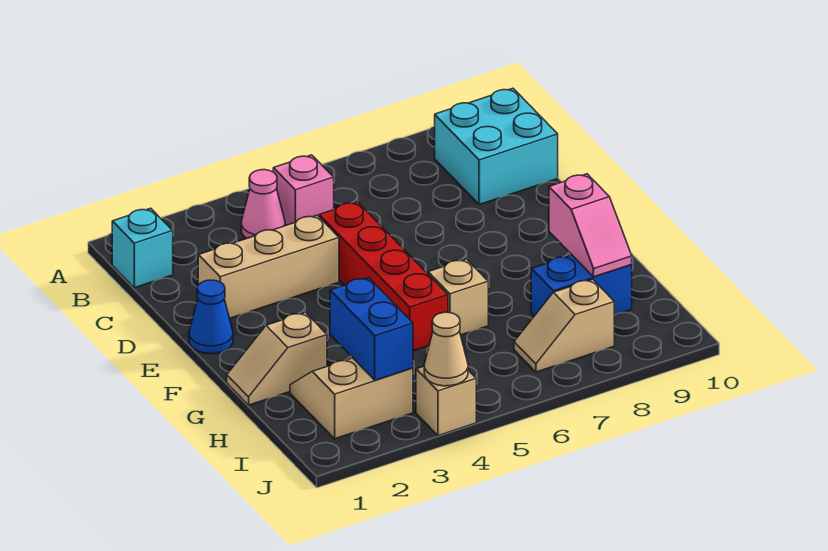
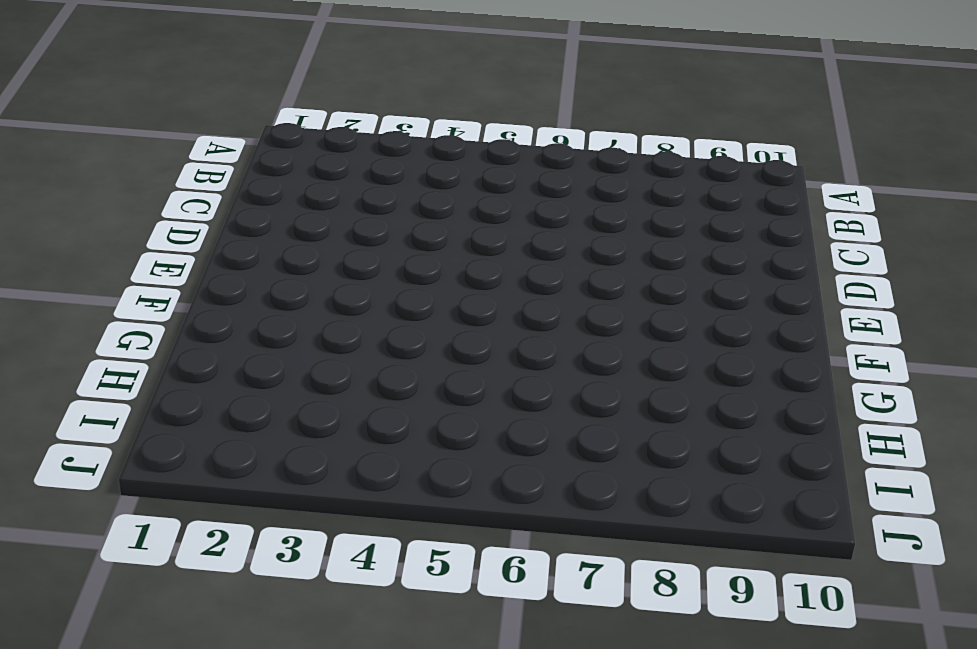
none -> cyan brick B1 level 1
none -> pink cone B4 level 1
none -> pink brick B5 level 1

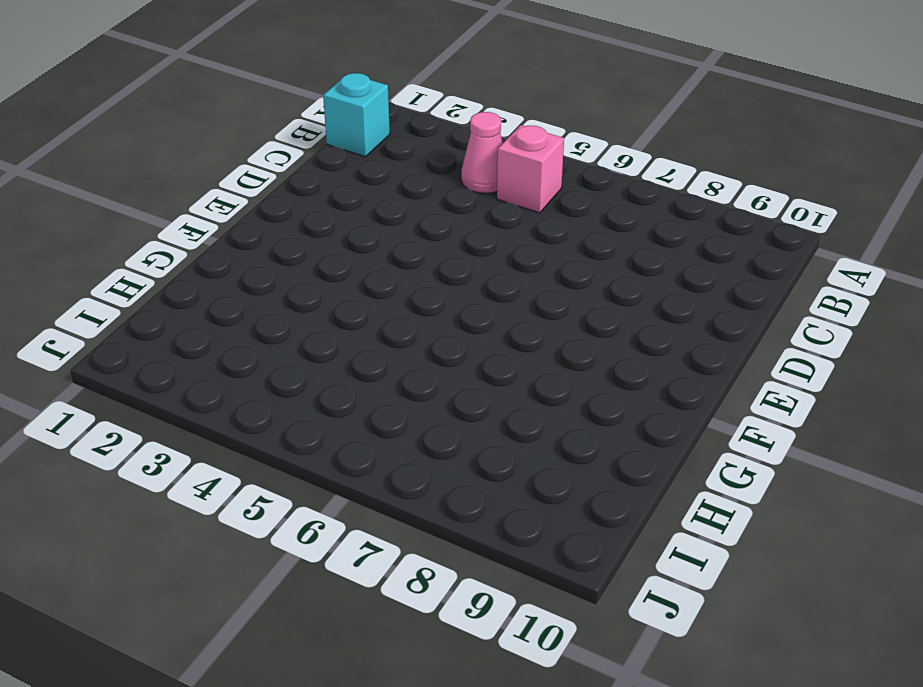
none -> cyan brick B9:C10 level 1
none -> tan brick D2:D4 level 1
none -> red brick D5:G5 level 1

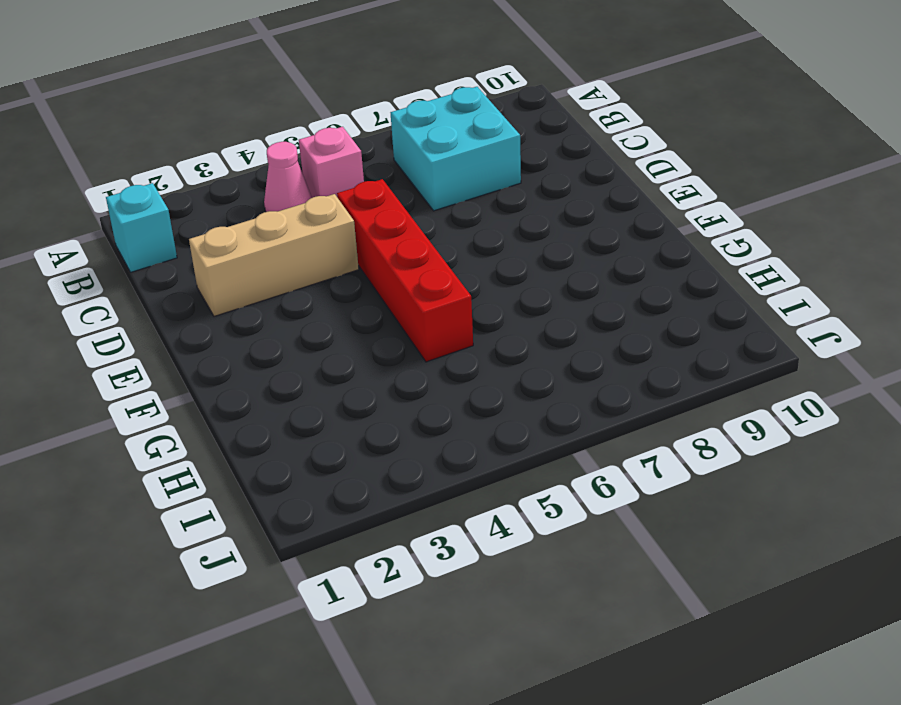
cyan brick B7:C8 level 1 -> cyan brick B9:C10 level 1
none -> blue cone E1 level 1
none -> tan slope G1:G2 level 1 top 2
none -> tan brick G6 level 1

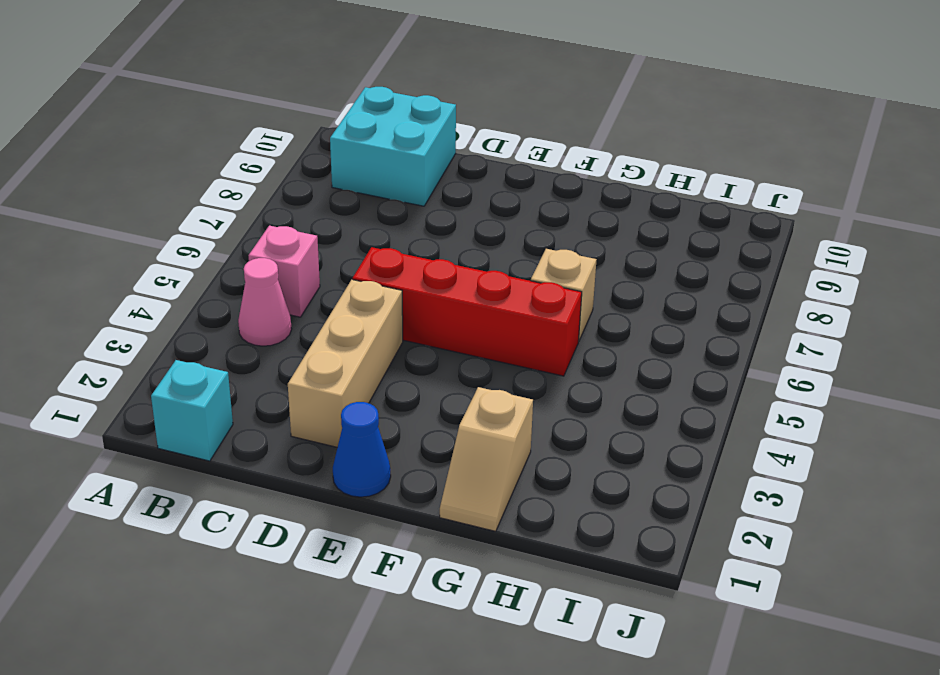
none -> tan slope H2:I3 level 1 top I
none -> blue brick H8:H9 level 1
none -> tan slope I7:I8 level 1 top 8

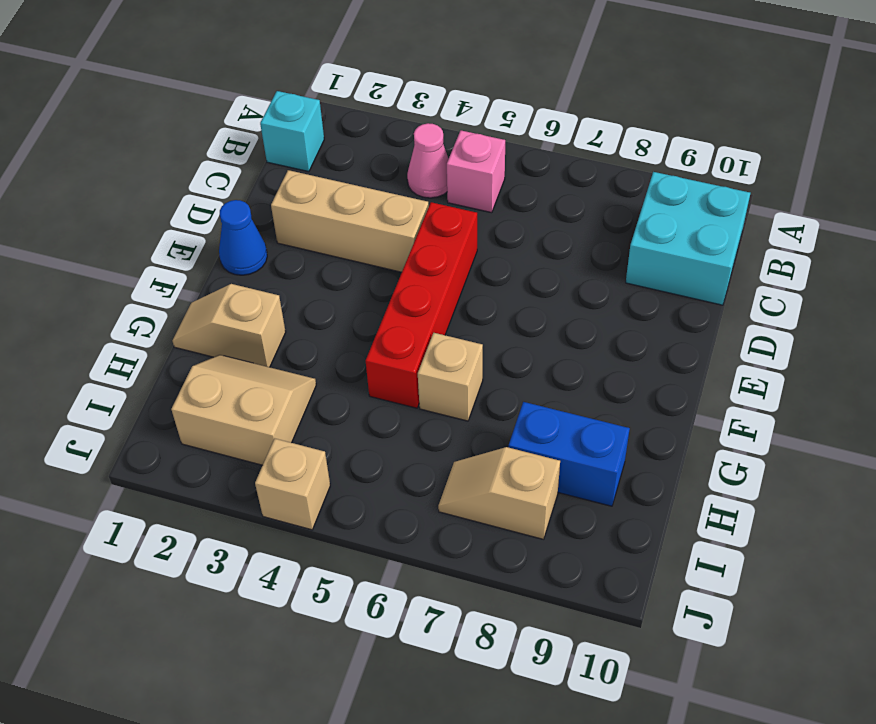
none -> pink slope G9:H9 level 2 top G
none -> blue brick H3:I3 level 2
none -> tan cone J4 level 2

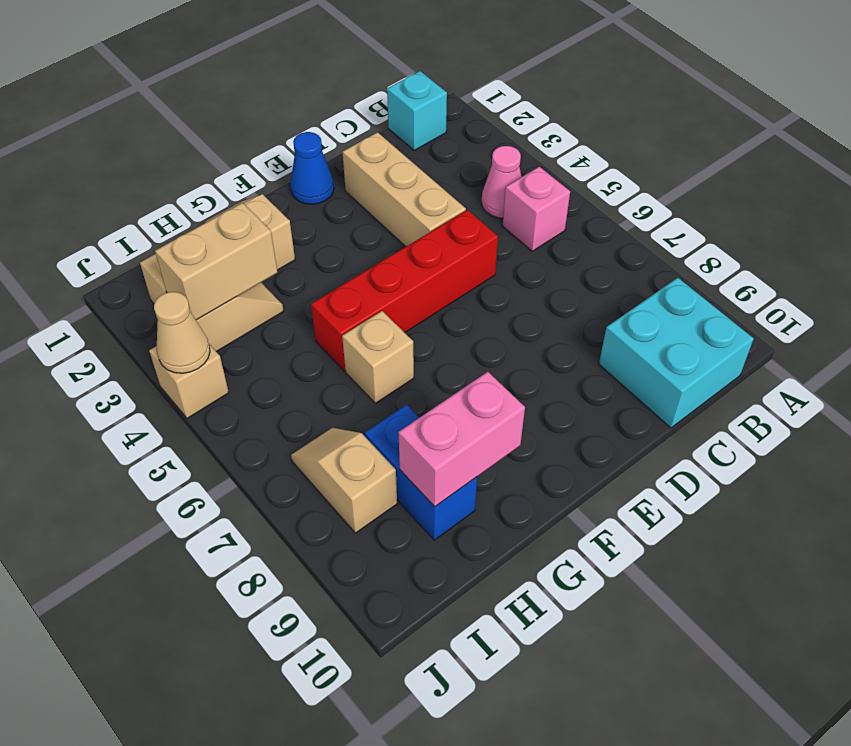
pink brick G9:H9 level 2 -> pink slope G9:H9 level 2 top G
tan brick H3:I3 level 2 -> blue brick H3:I3 level 2

